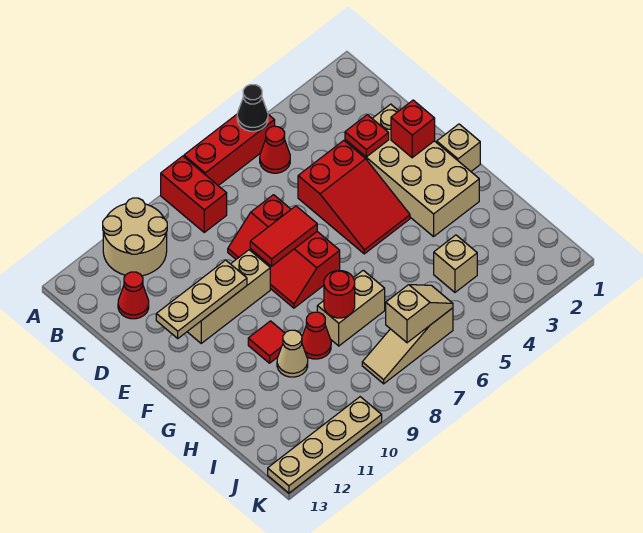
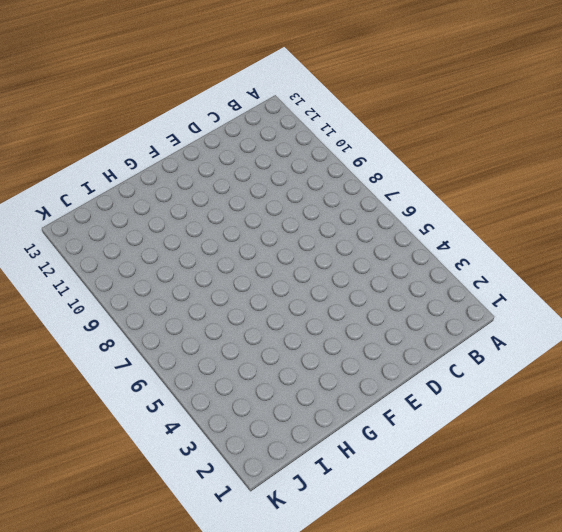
none -> red brick A5:A7 level 1
none -> red brick A8:B8 level 1
none -> tan round brick A10:B11 level 1

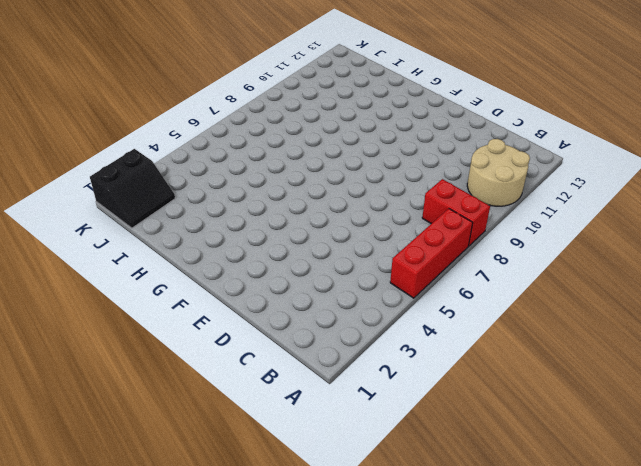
black slope J1:K2 level 1 top K -> none
none -> red cone B5 level 1
none -> red cone C12 level 1
none -> tan brick D2:G3 level 1

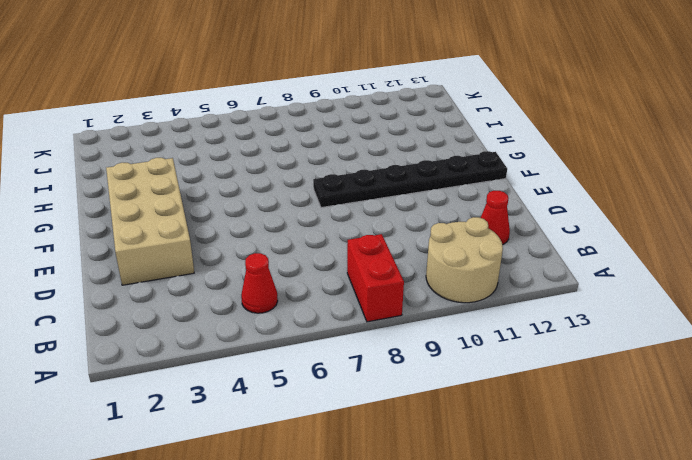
black plate F8:F13 level 1 -> red slope D7:F8 level 1 top 7
none -> red brick A5:A7 level 1
none -> red slope D4:F5 level 1 top D
none -> tan brick E9:E11 level 1

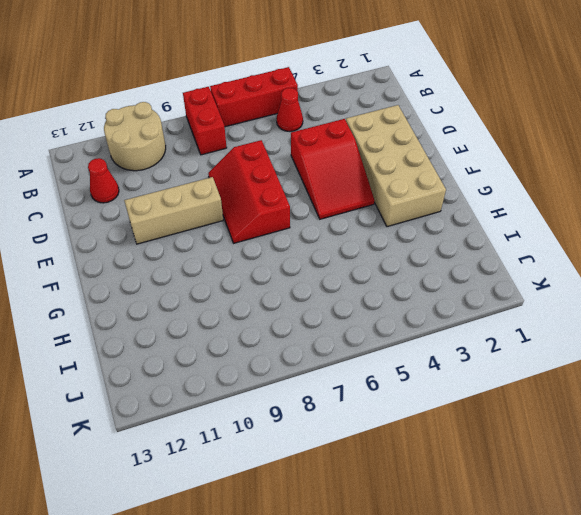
none -> tan brick F1 level 1
none -> red tile G10 level 1
none -> tan brick H7:H8 level 1

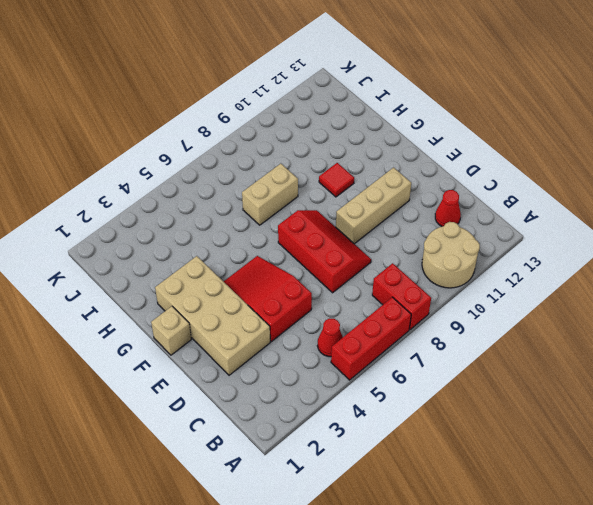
none -> red cone H9 level 1
none -> tan cone H10 level 1
none -> tan brick I4 level 1

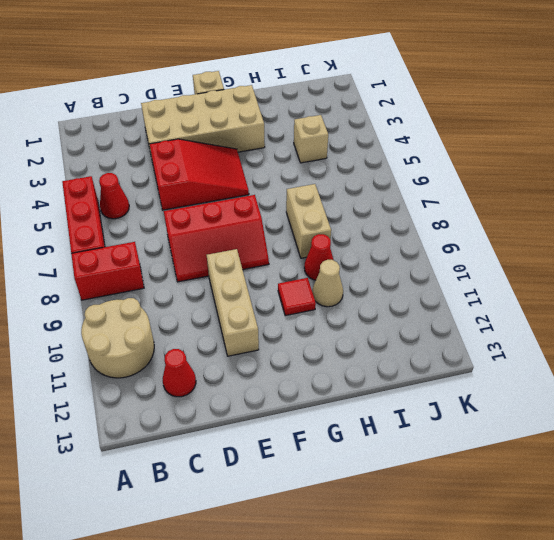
none -> tan slope J6:J8 level 1 top 6
none -> tan plate K10:K13 level 1
none -> black cone A5 level 2

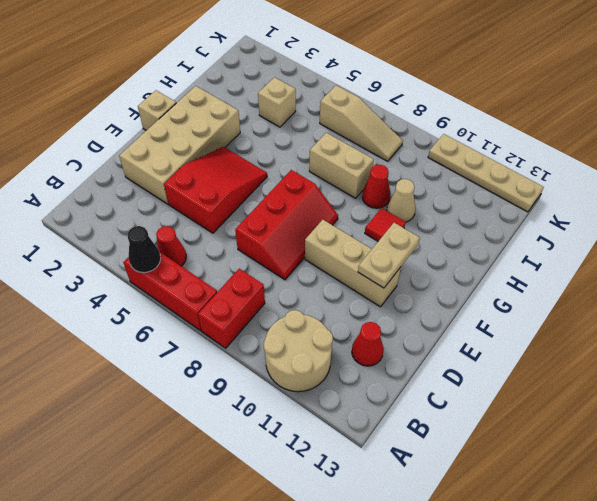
tan plate E11:F11 level 2 -> tan plate E10:E12 level 2
none -> red plate D3 level 2
none -> red brick E2 level 2
none -> red tile E7:E8 level 2

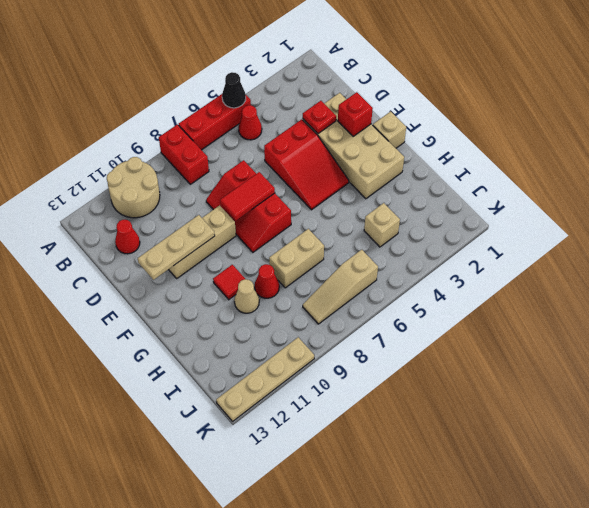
none -> red round brick H8 level 2
none -> tan slope J6:J7 level 2 top 7

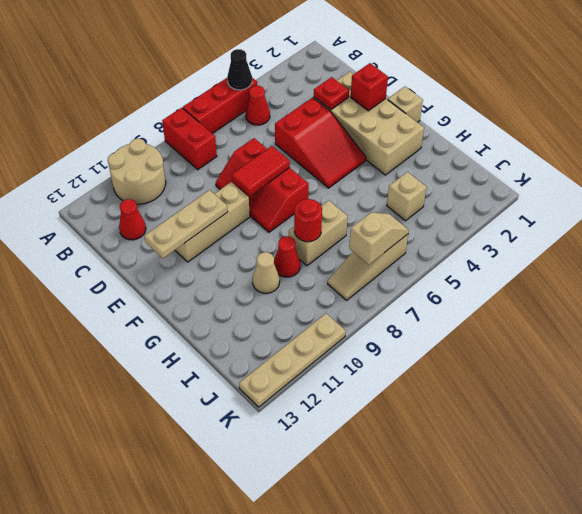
none -> red tile G10 level 1

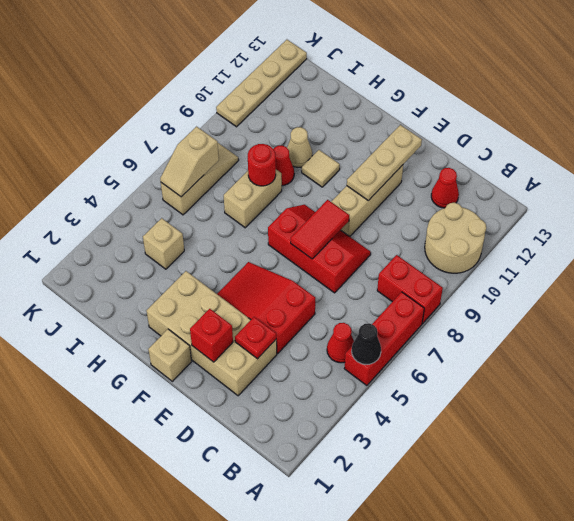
tan tile G10 level 1 -> red tile G10 level 1

